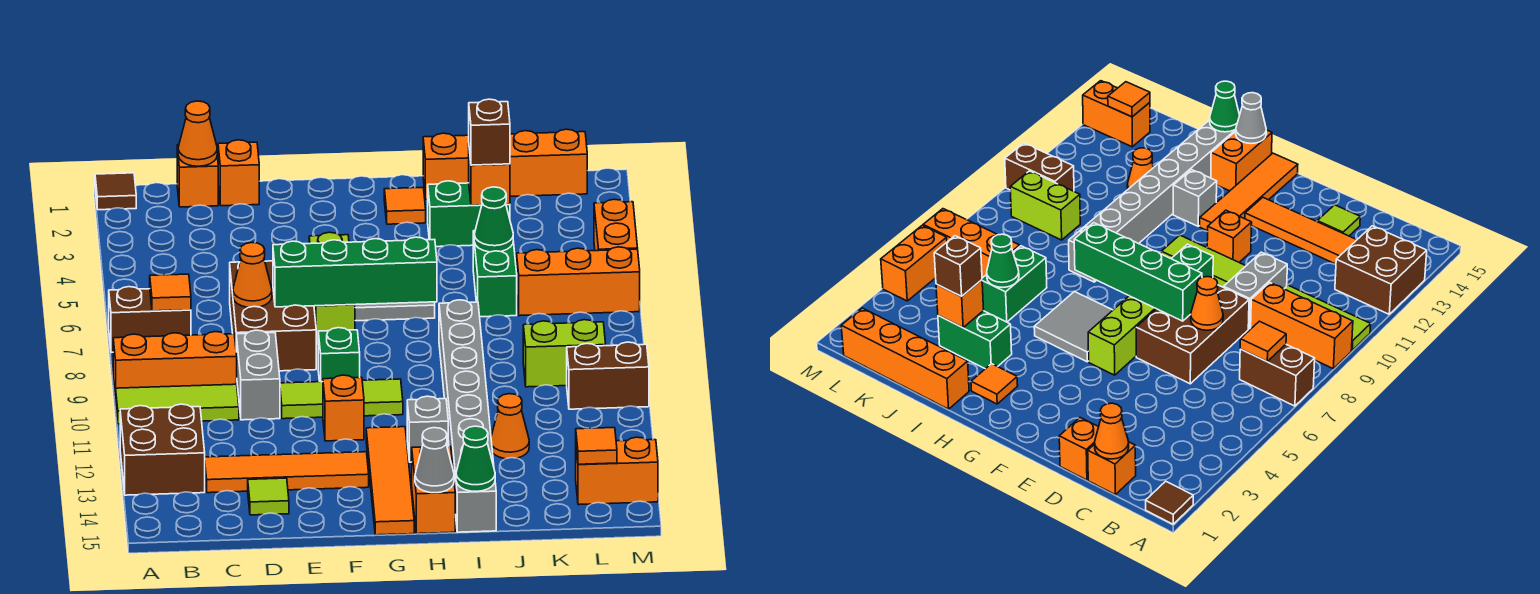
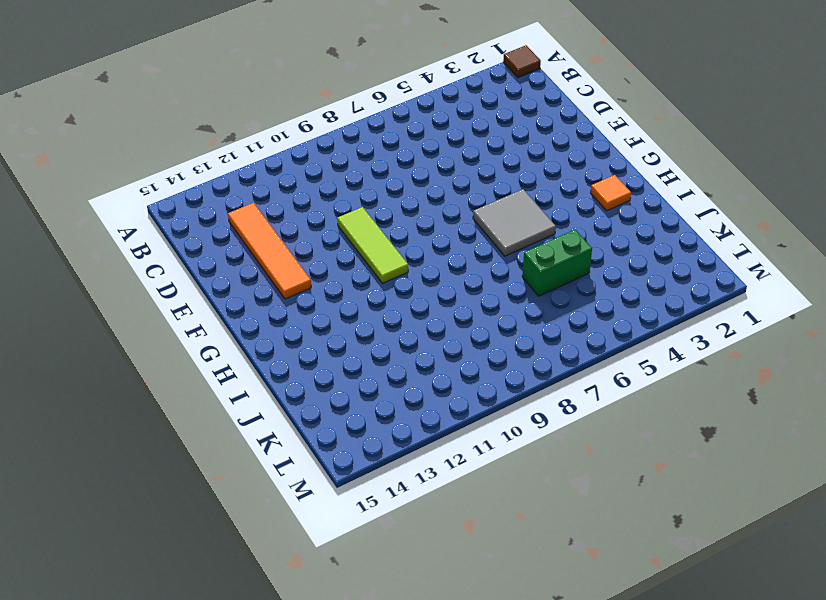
none -> brown brick A7:B7 level 1
none -> orange brick A9:C9 level 1
none -> lime tile A10:C10 level 1
none -> brown brick A12:B13 level 1

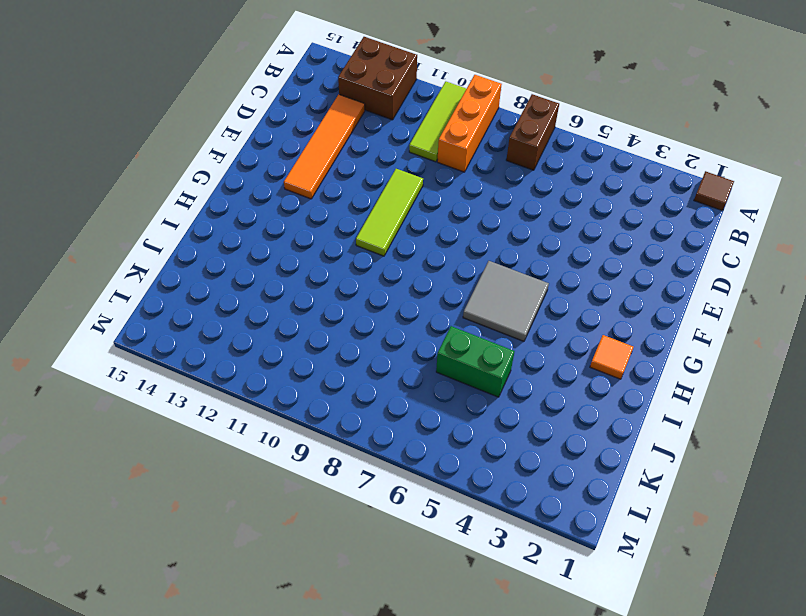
none -> orange brick C1 level 1
none -> orange brick D1 level 1
none -> brown brick D6:E8 level 1
none -> grey brick D9:D10 level 1

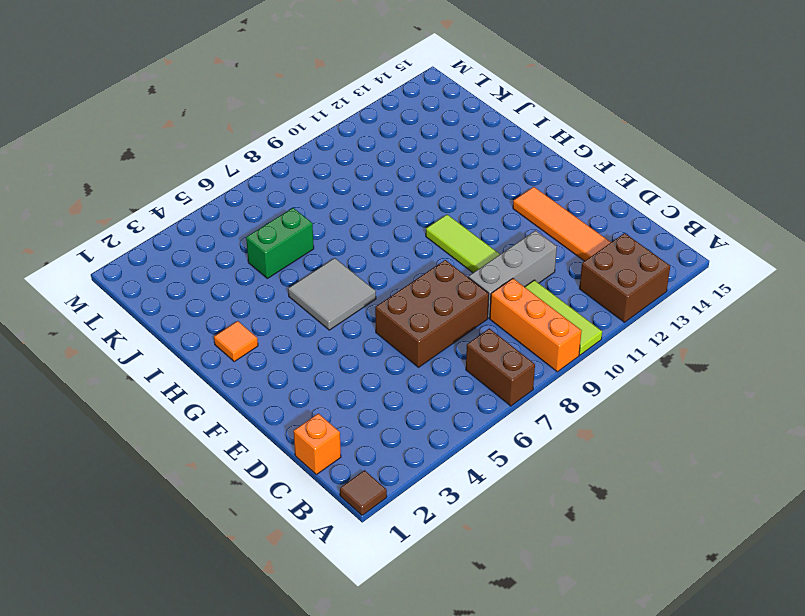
grey brick D9:D11 level 1 -> grey brick D9:D10 level 1
none -> orange brick D1 level 1
none -> lime tile D14 level 1
none -> lime brick F5:F7 level 1
none -> green brick F9 level 1

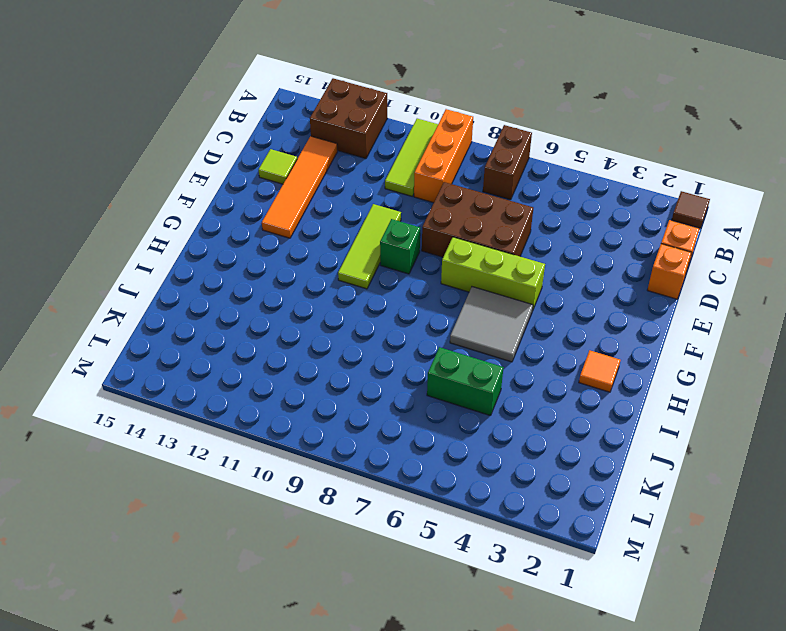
none -> grey brick D9:D10 level 1
none -> orange brick F11 level 1
none -> orange tile G12:G15 level 1
none -> grey brick H12 level 1

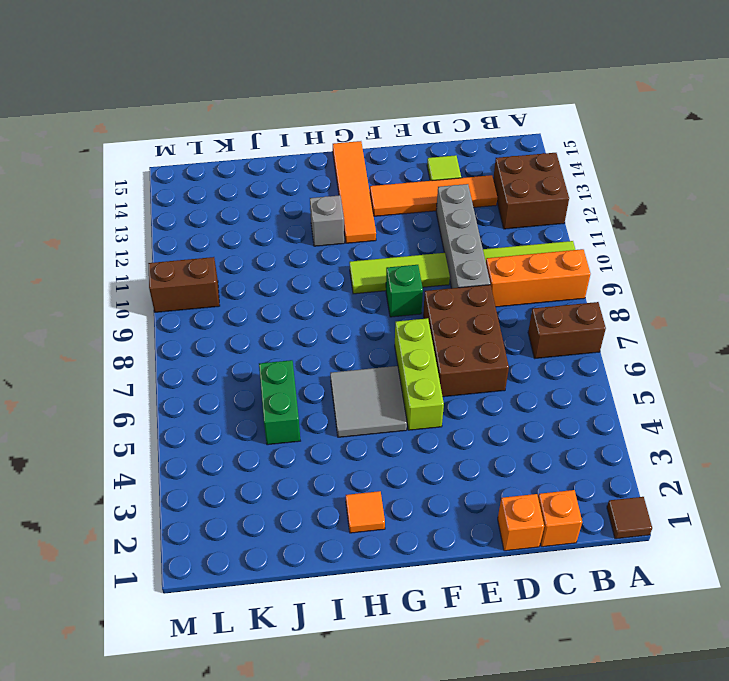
grey brick D9:D12 level 1 -> grey brick D9:D10 level 1
none -> orange brick F11 level 1
none -> orange brick H14:H15 level 1
none -> orange brick I1:L1 level 1
none -> green brick I3:J3 level 1

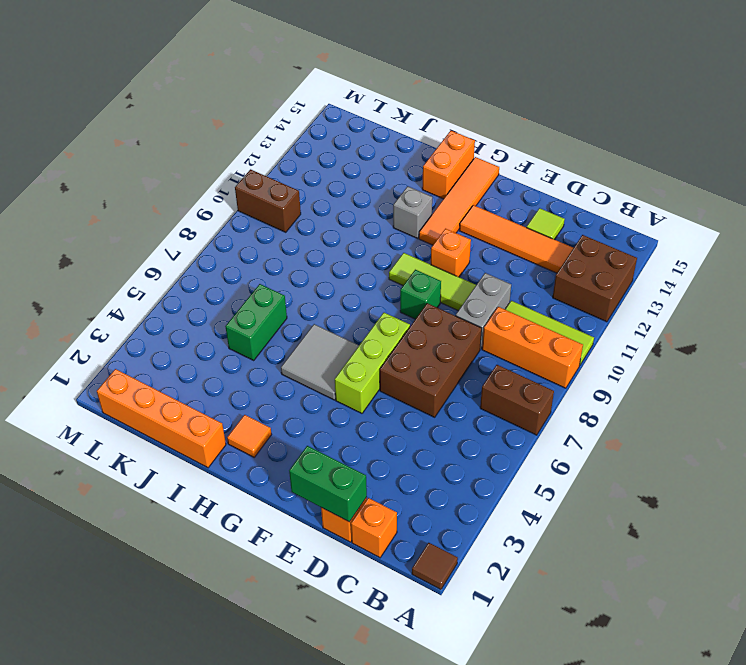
green brick D1:E1 level 2 -> green brick I3:J3 level 1
none -> grey brick I8:I15 level 1
none -> orange cone J12 level 1
none -> orange brick K6:M6 level 1
none -> lime brick K9:L9 level 1

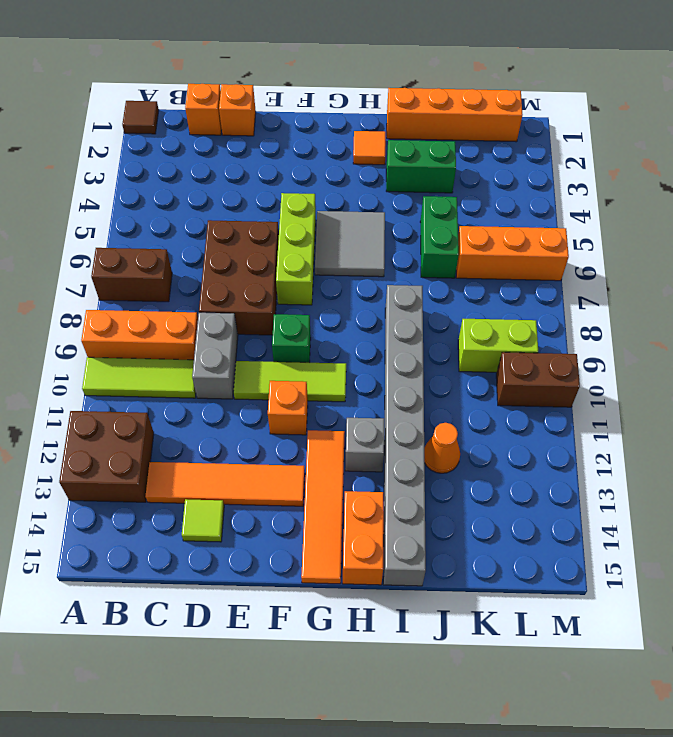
none -> orange brick L14:M14 level 1
none -> orange brick M4:M5 level 1
none -> orange tile B7 level 2
none -> orange cone C1 level 2

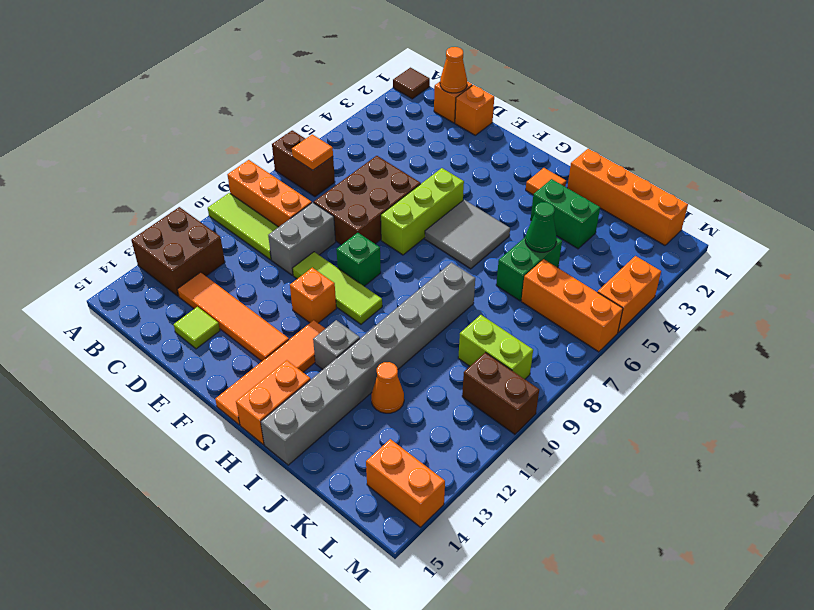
none -> orange cone D7 level 2
none -> green brick E7:H7 level 2
none -> grey cone H15 level 2
none -> green cone I15 level 2

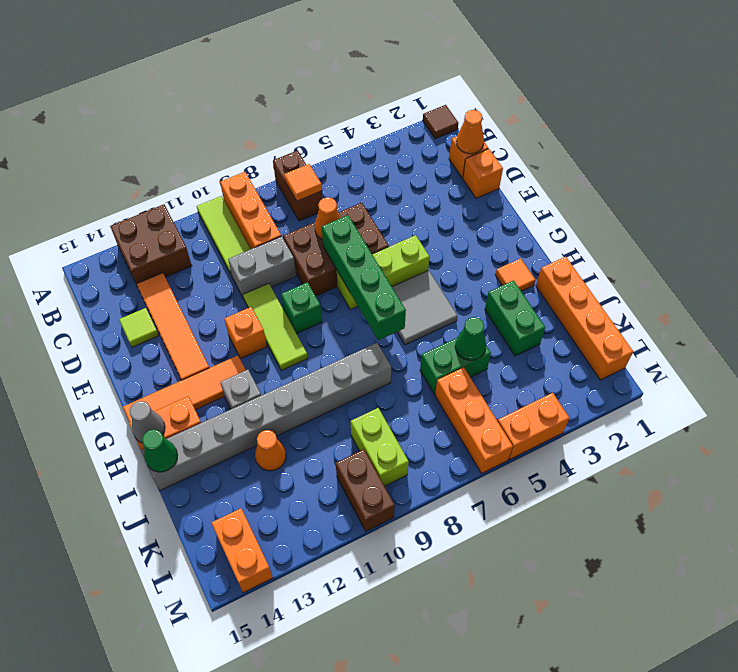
none -> orange brick J3 level 2
none -> orange tile L14 level 2
none -> brown brick J3 level 3

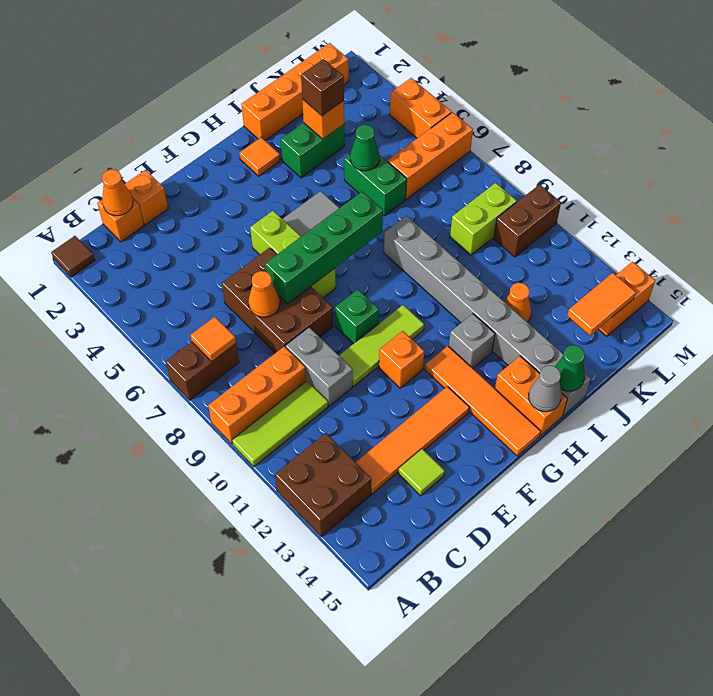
orange tile K14:L14 level 2 -> orange tile L14 level 2

